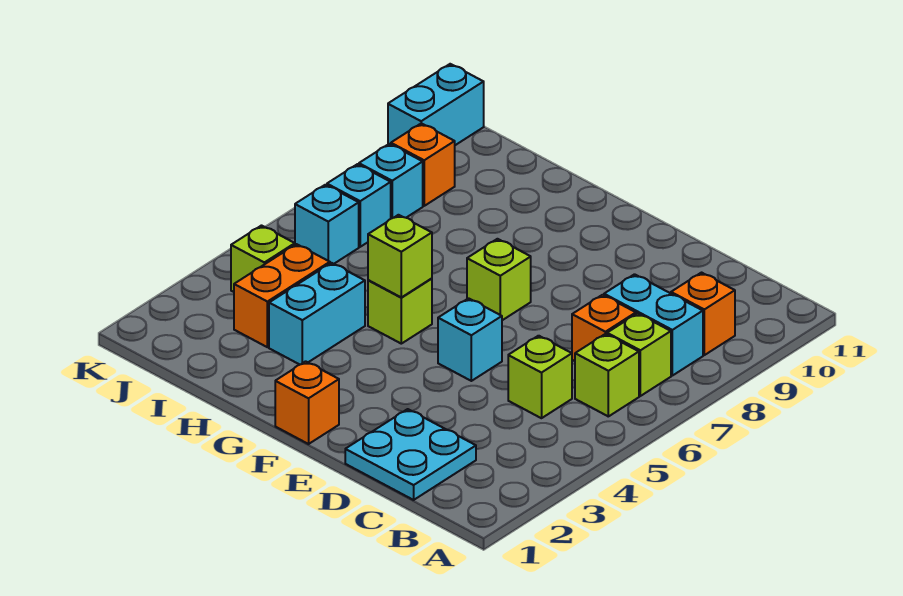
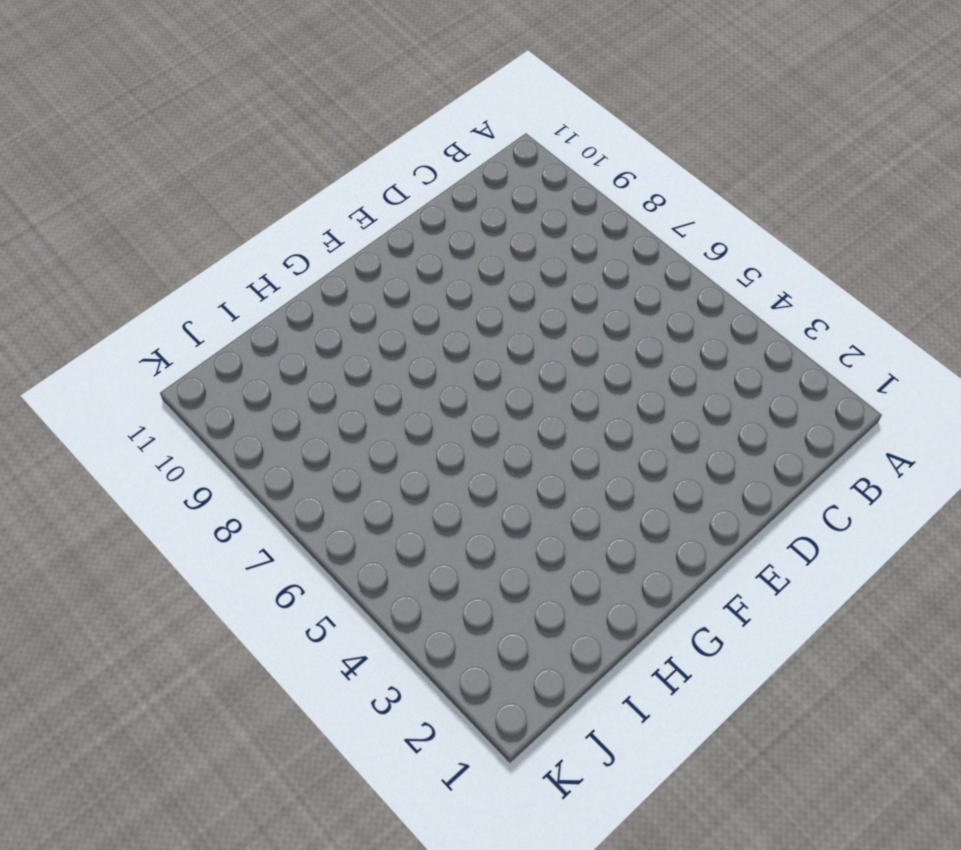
none -> lime brick B6 level 1
none -> lime brick B7 level 1
none -> cyan brick B8:C8 level 1

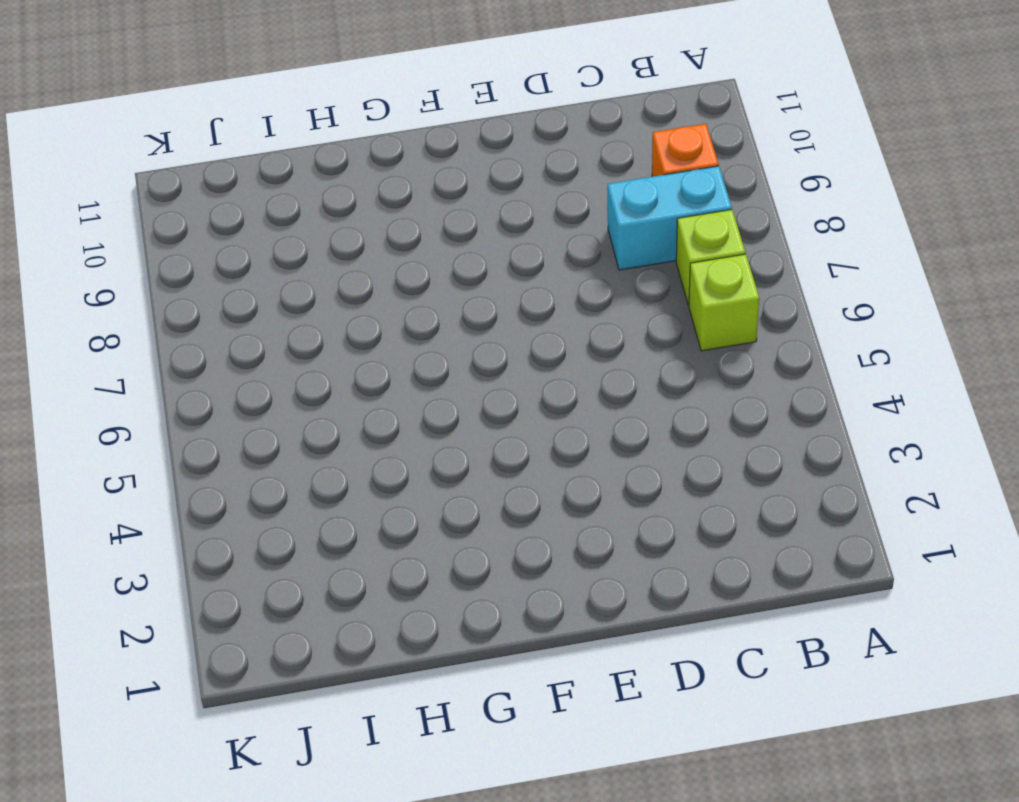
none -> cyan plate C1:D2 level 1
none -> lime brick C5 level 1
none -> orange brick C7 level 1

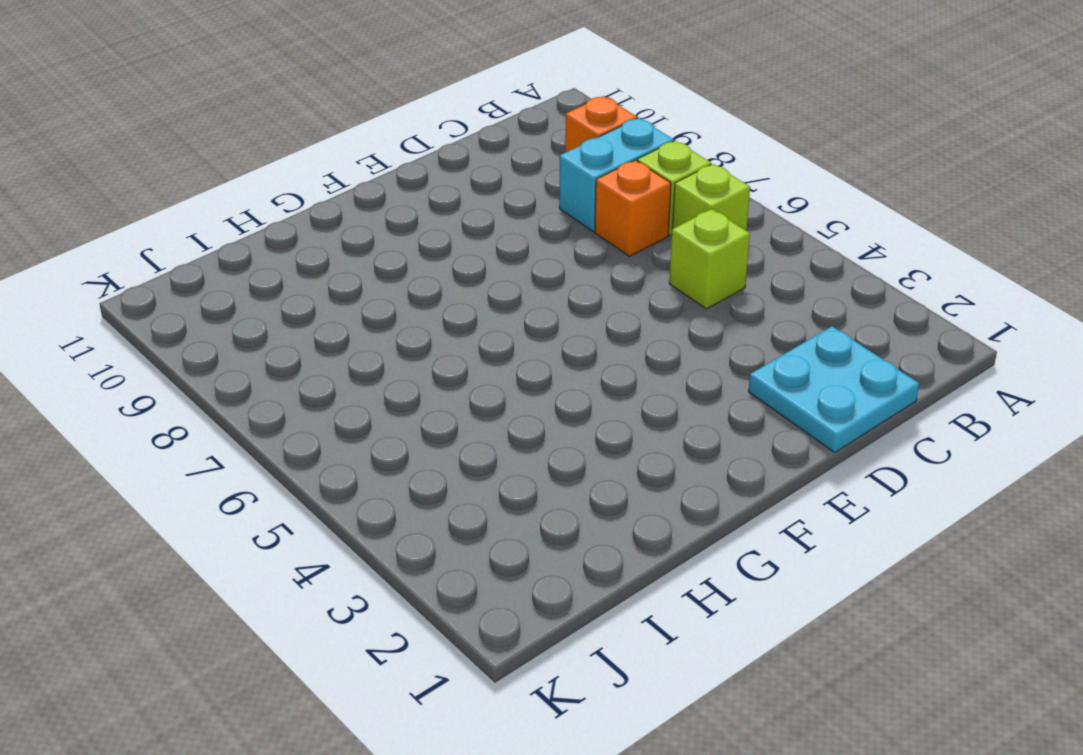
none -> cyan brick E5 level 1
none -> orange brick F1 level 1
none -> lime brick F7 level 1

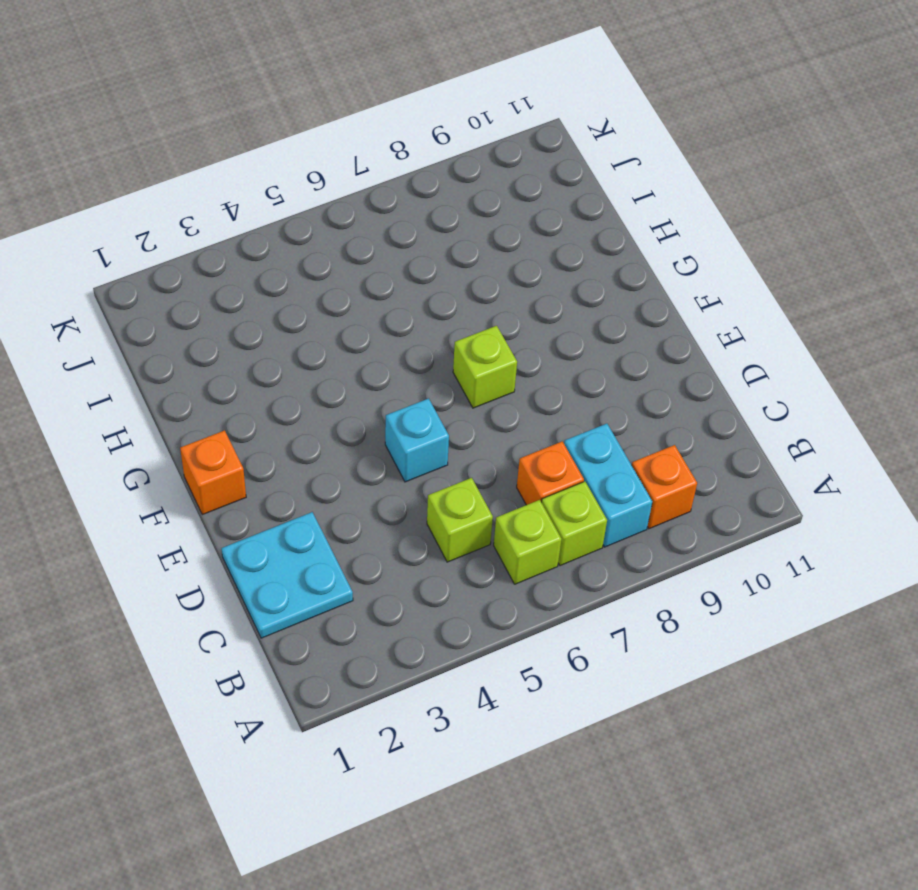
none -> lime brick G5 level 1
none -> cyan brick H3:H4 level 1
none -> orange brick I3:I4 level 1

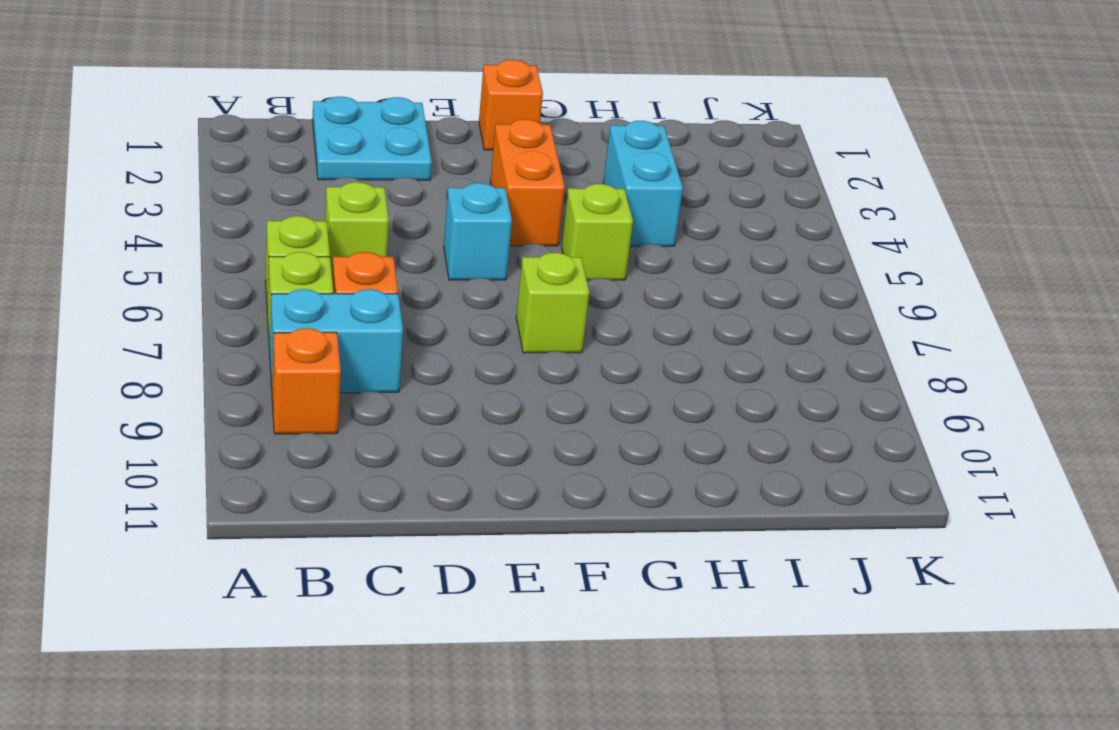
orange brick F3:F4 level 1 -> orange brick I3:I4 level 1
none -> lime brick J4 level 1
none -> cyan brick J6 level 1
none -> cyan brick J7 level 1

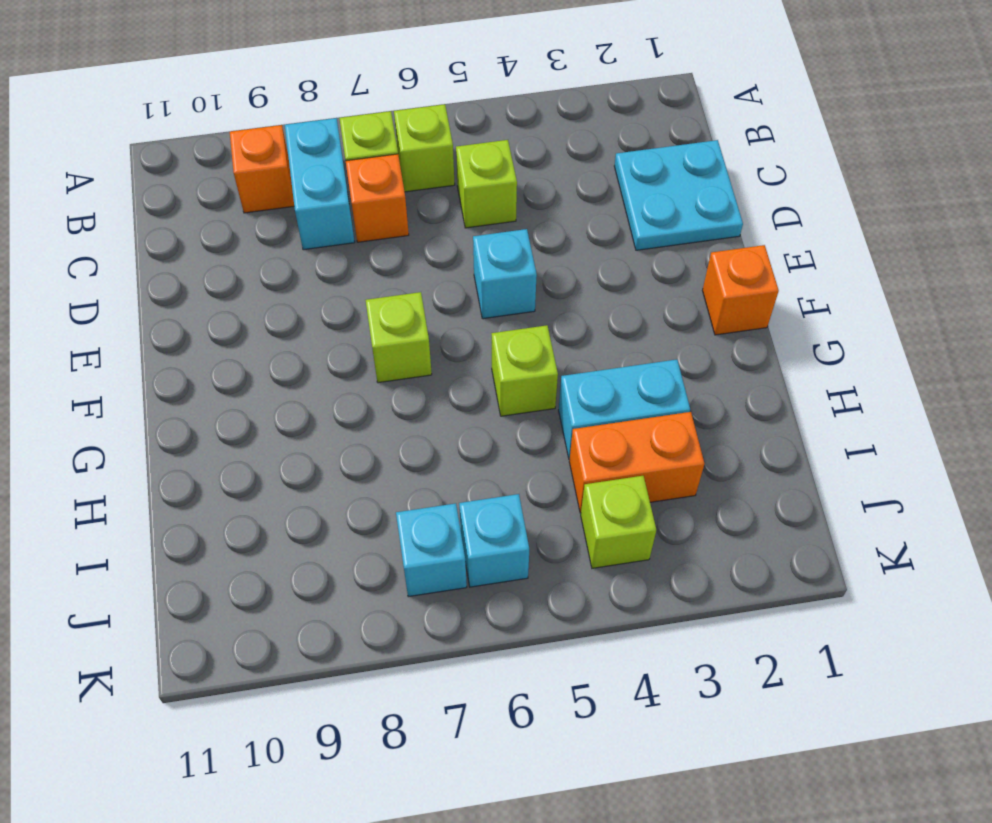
none -> cyan brick J8 level 1
none -> orange brick J9 level 1
none -> cyan brick K10:K11 level 1

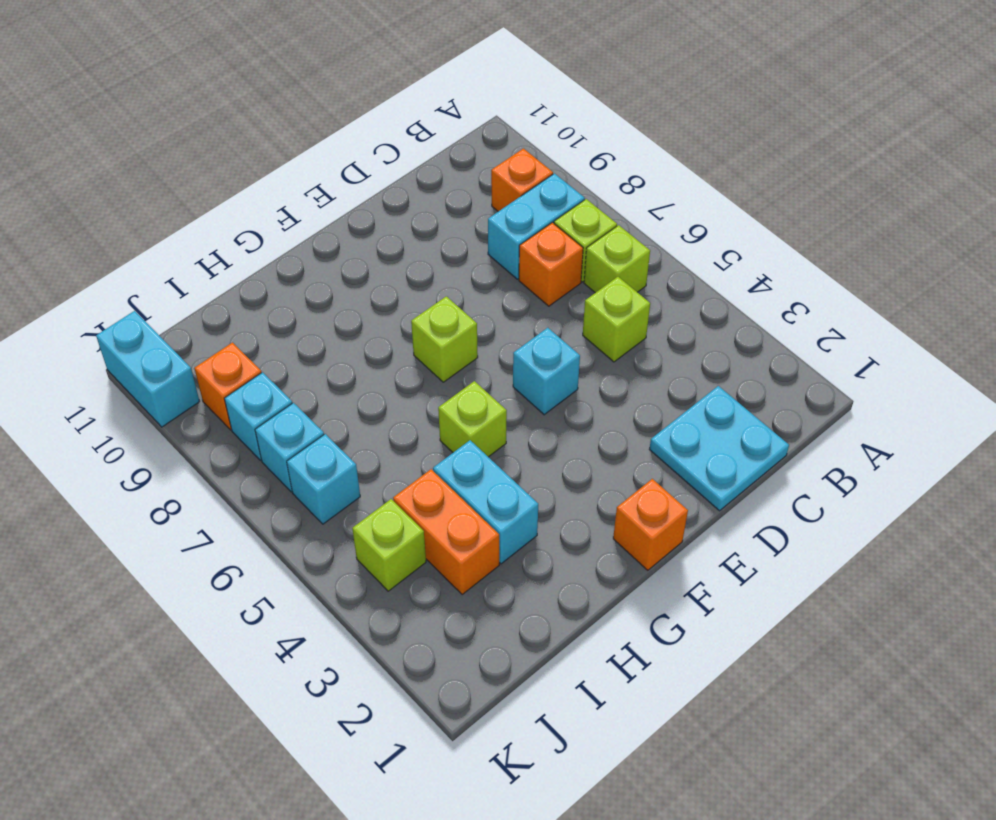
none -> lime brick G5 level 2

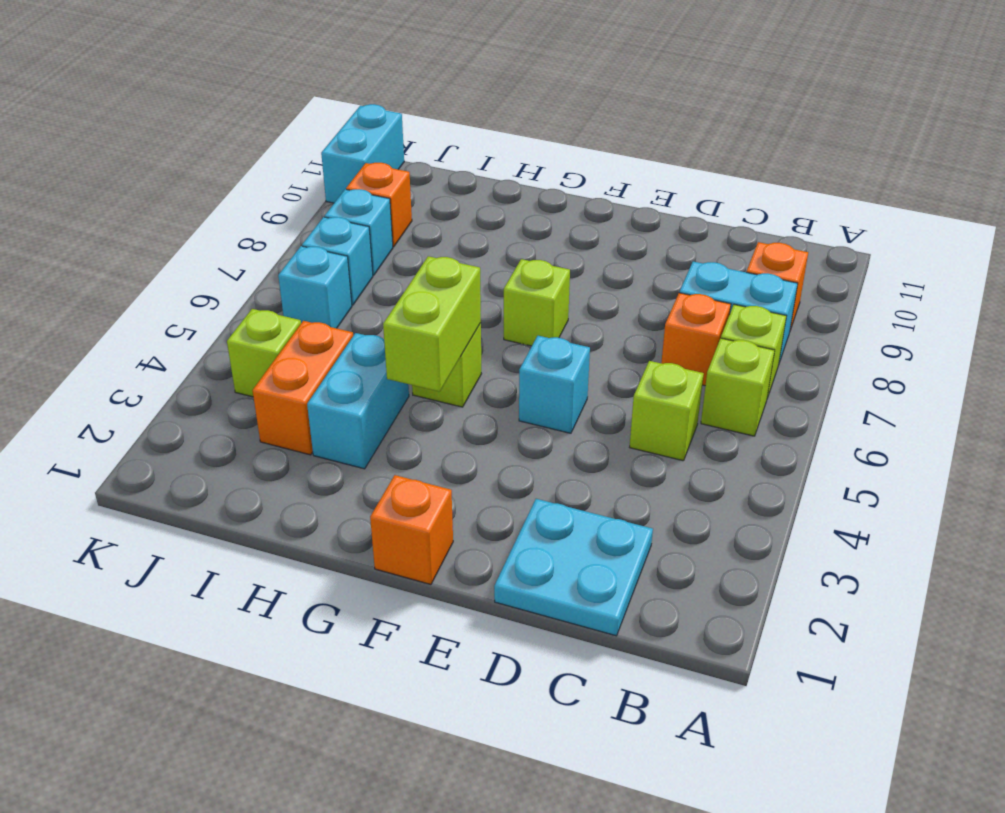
lime brick G4:G5 level 2 -> lime brick G5 level 2

